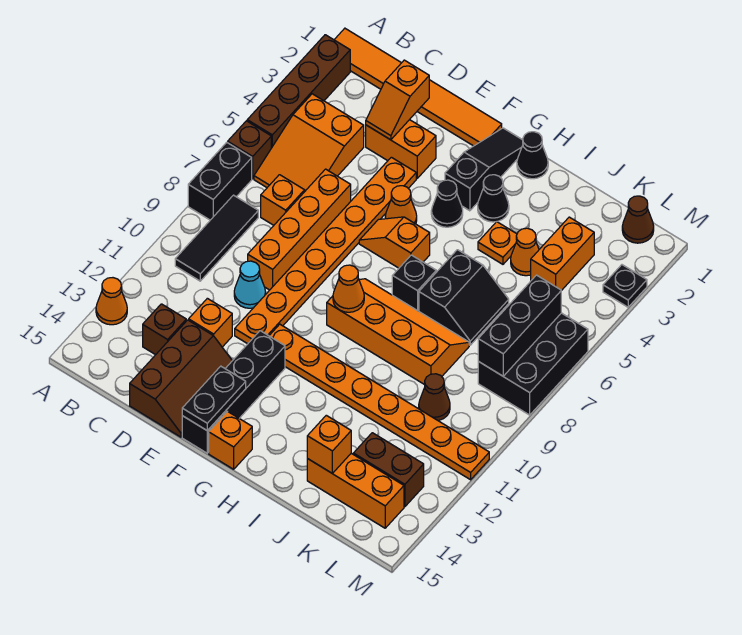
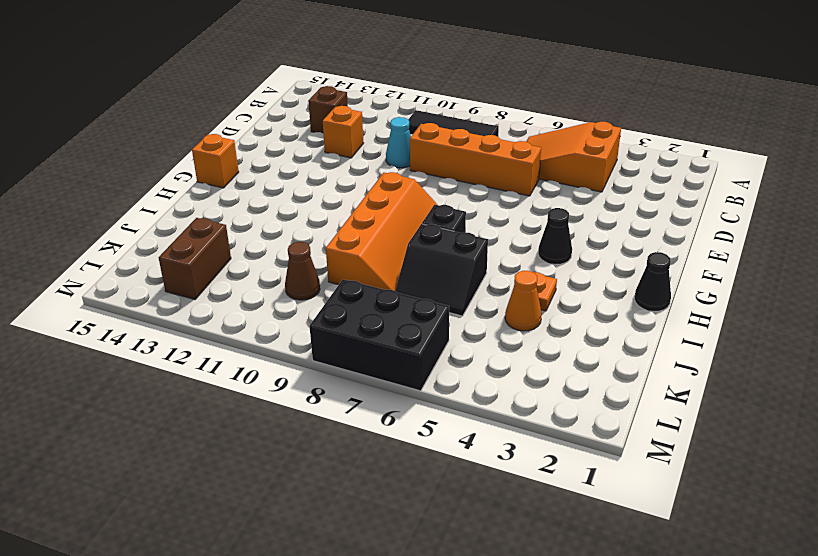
none -> orange tile A1:F1 level 1
none -> brown brick A2:A5 level 1
none -> brown brick A6 level 1
none -> black brick A7:A8 level 1

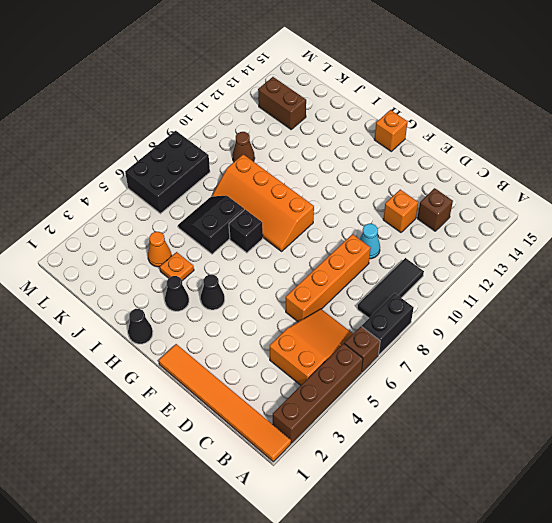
none -> orange cone A13 level 1
none -> orange brick C7 level 1
none -> orange brick D3:E3 level 1
none -> brown slope D13:E15 level 1 top D

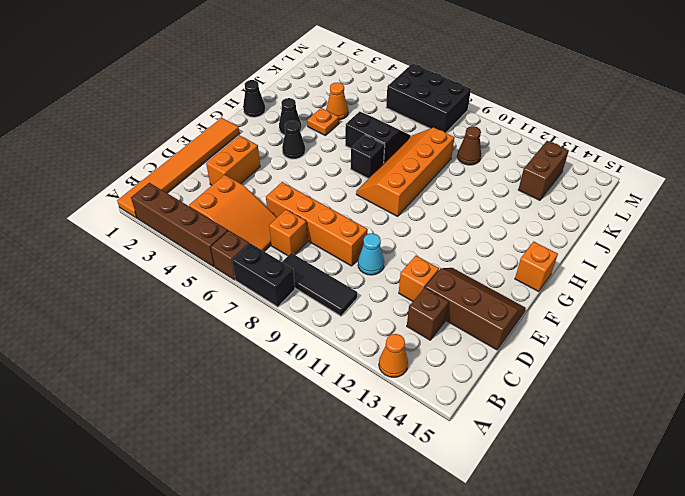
none -> orange plate E4:E11 level 1
none -> orange cone F5 level 1
none -> orange slope F6:G6 level 1 top G
none -> orange plate F11:M11 level 1

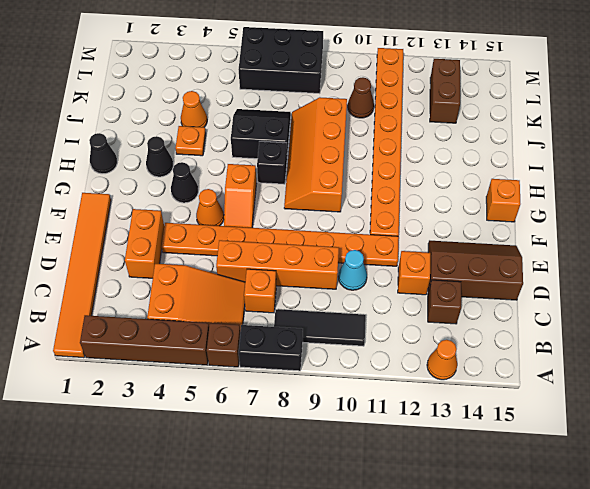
none -> black brick F12:F15 level 1
none -> black slope G1:G3 level 1 top 3
none -> orange brick J14:L14 level 1
none -> orange brick K3:K4 level 1

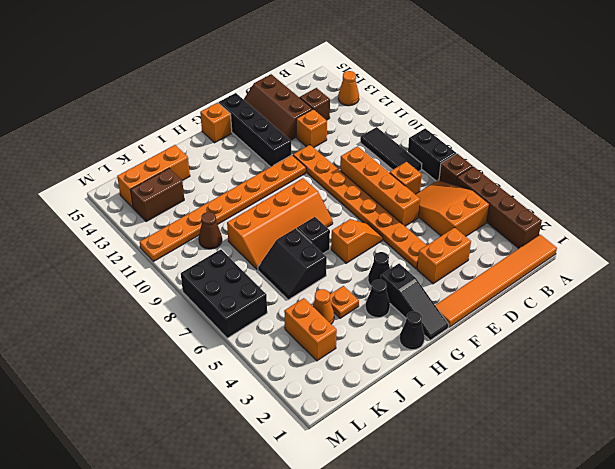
none -> cyan cone D10 level 1
none -> orange cone F5 level 1
none -> brown cone L1 level 1
none -> black plate M3 level 1

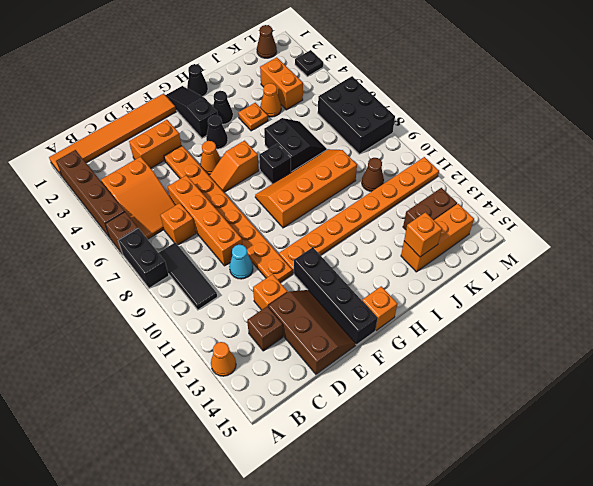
none -> orange slope D2:D3 level 2 top 2
none -> black plate F14:F15 level 2
none -> orange cone G9 level 2
none -> black brick L6:L8 level 2

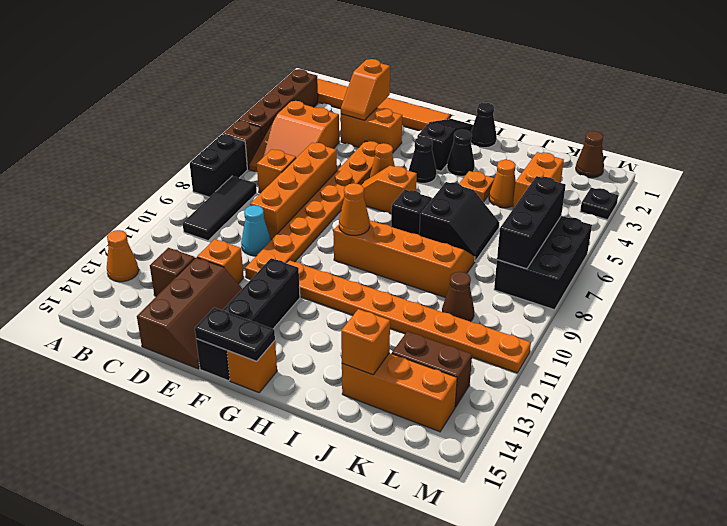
black plate F15:G15 level 2 -> black plate F14:F15 level 2

